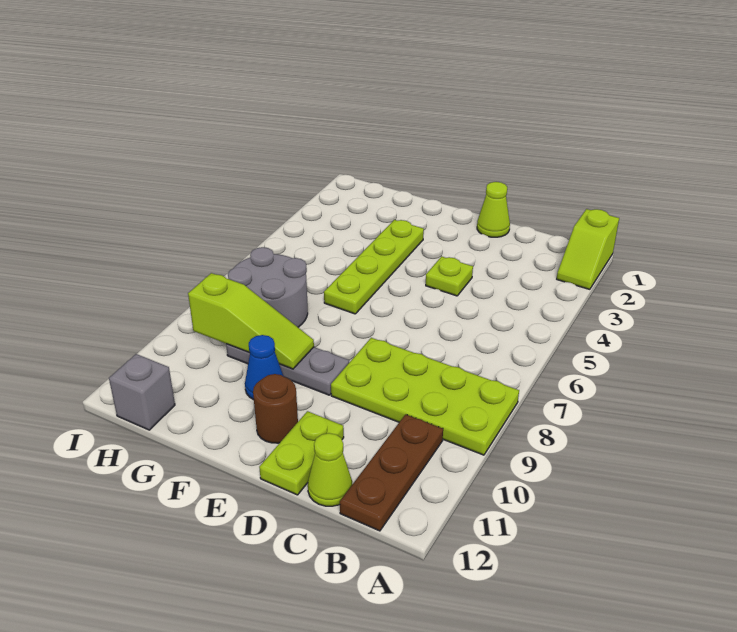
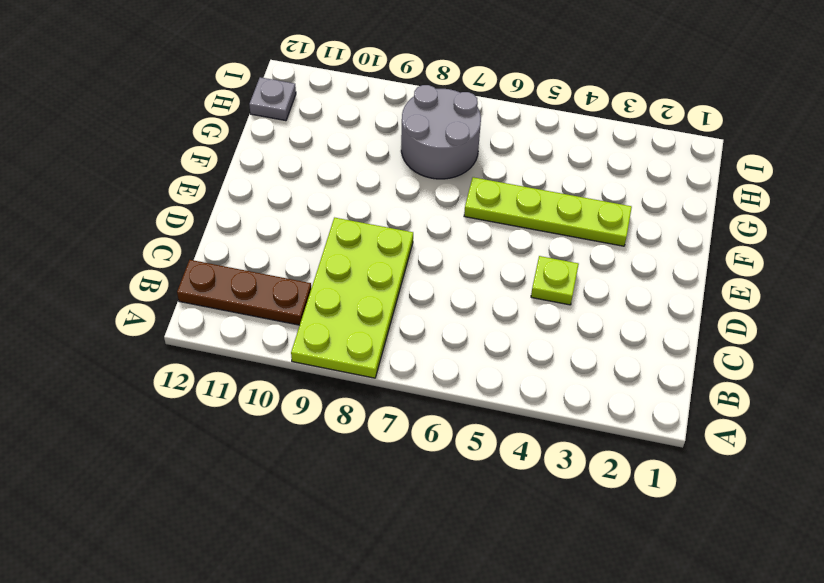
grey plate H12 level 1 -> grey brick H12 level 1
none -> lime slope A1:A2 level 1 top 1
none -> lime cone C12 level 1
none -> lime cone D1 level 1

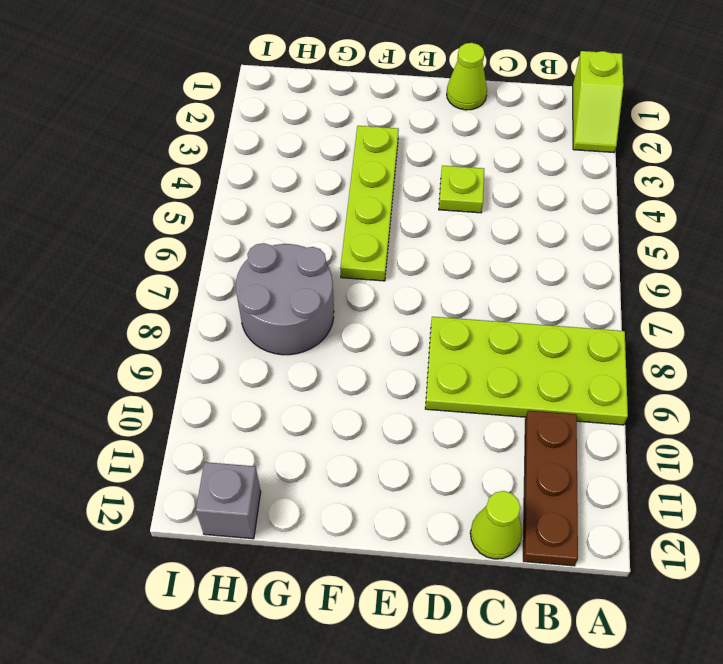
none -> lime plate D11:D12 level 1
none -> grey plate E9:G9 level 1
none -> brown round brick E11 level 1

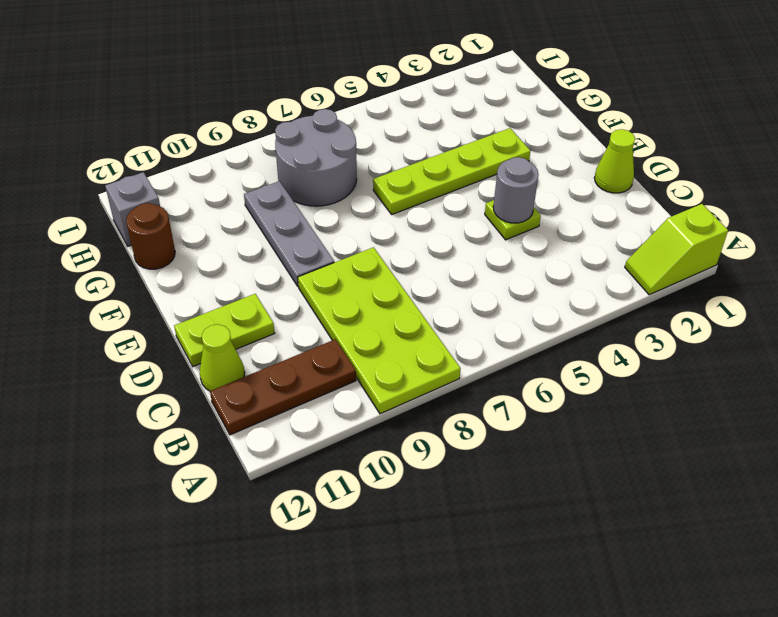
grey round brick D4 level 2 -> none
brown round brick G12 level 1 -> brown round brick E11 level 1
none -> blue cone F10 level 1
none -> lime slope F9:H9 level 2 top H

